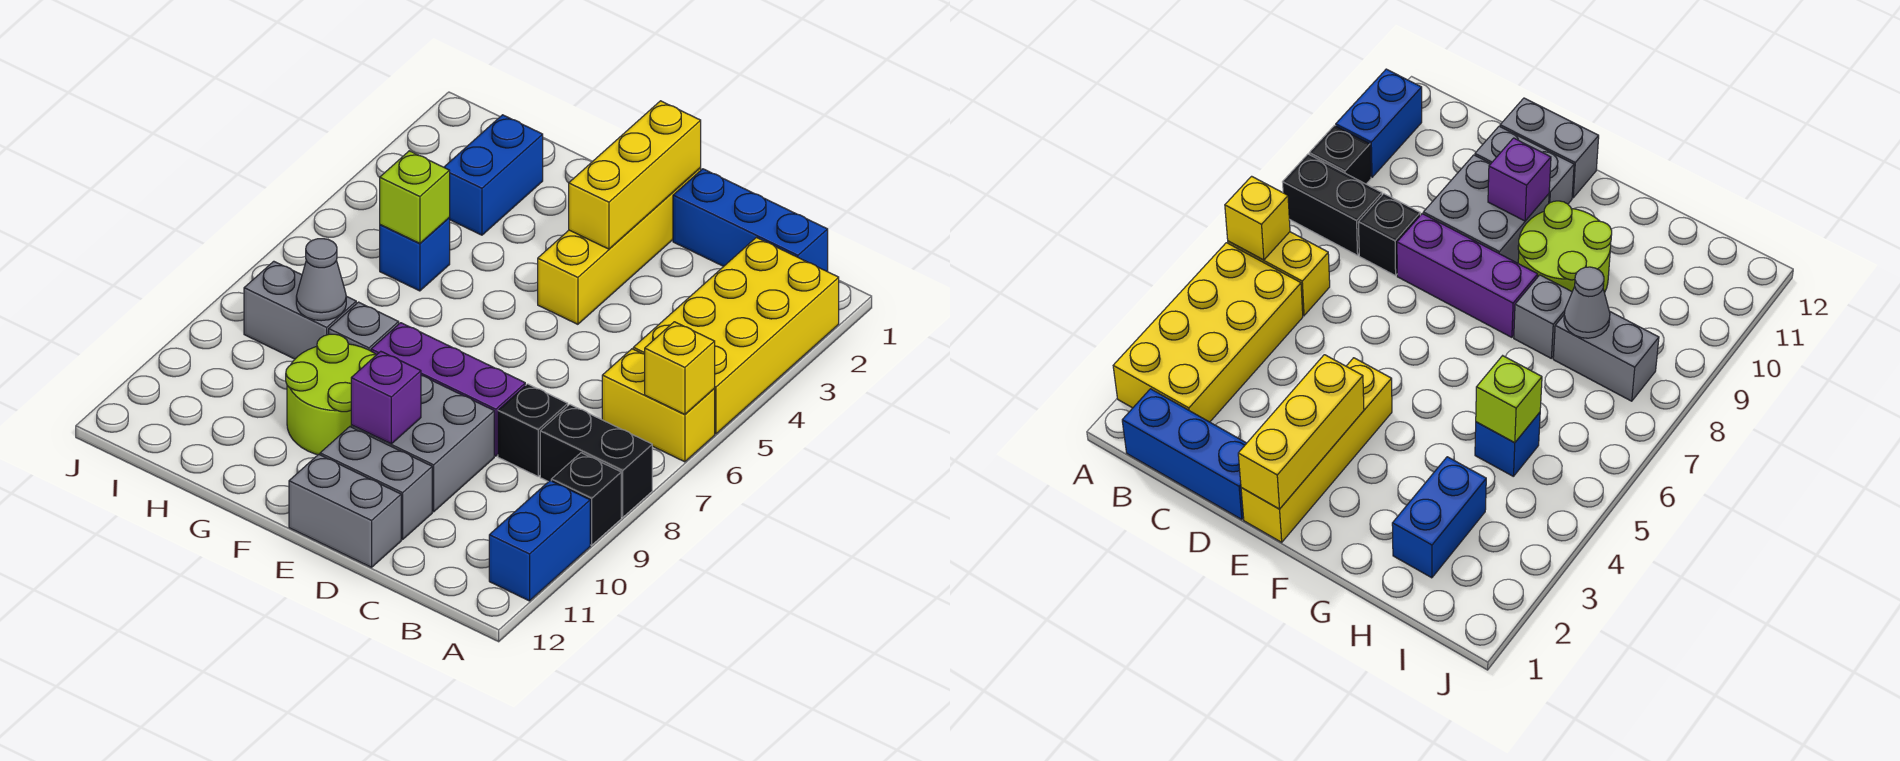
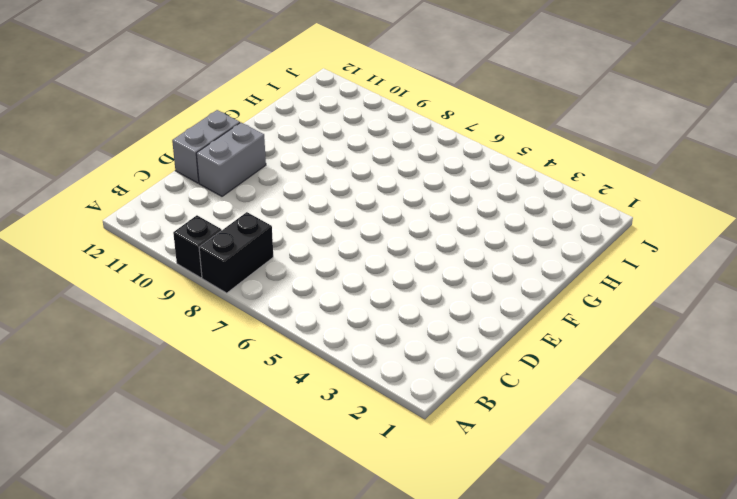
none -> yellow brick A2:B5 level 1
none -> yellow brick A6:B6 level 1
none -> blue brick A10:A11 level 1

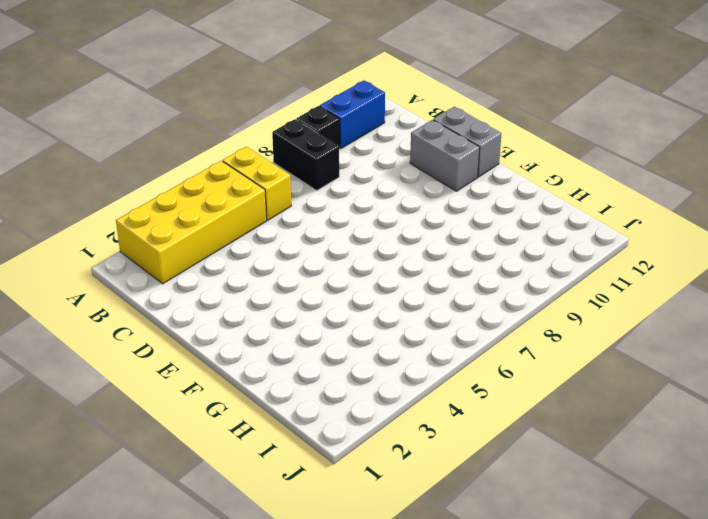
none -> blue brick B1:D1 level 1
none -> black brick C8 level 1
none -> purple brick D8:F8 level 1

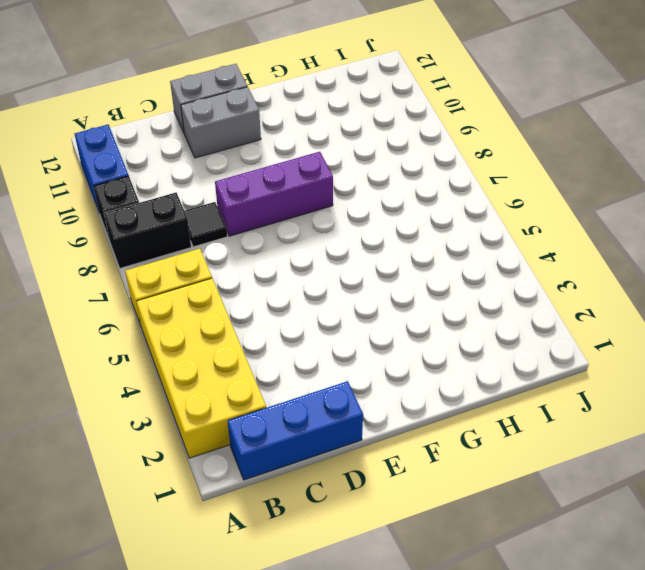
black tile C8 level 1 -> black brick C8 level 1
none -> grey brick D9:E10 level 1
none -> yellow brick E1:E4 level 1
none -> lime round brick F9:G10 level 1

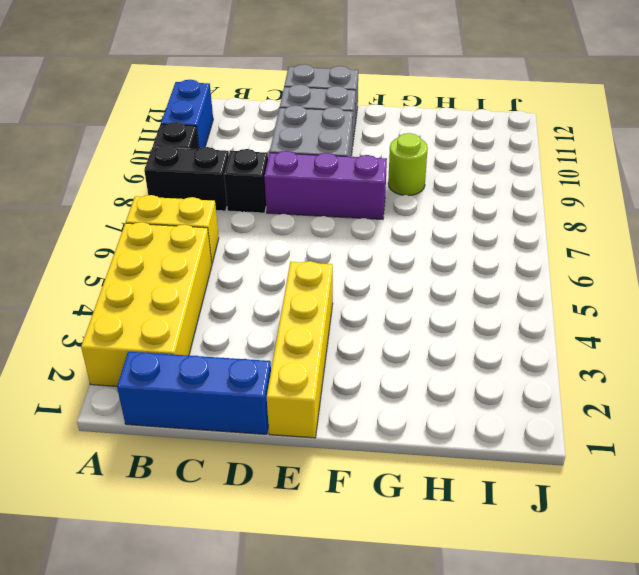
lime round brick G9 level 1 -> lime round brick F9:G10 level 1
none -> grey brick G8 level 1
none -> blue brick H2:H3 level 1
none -> blue brick H5 level 1

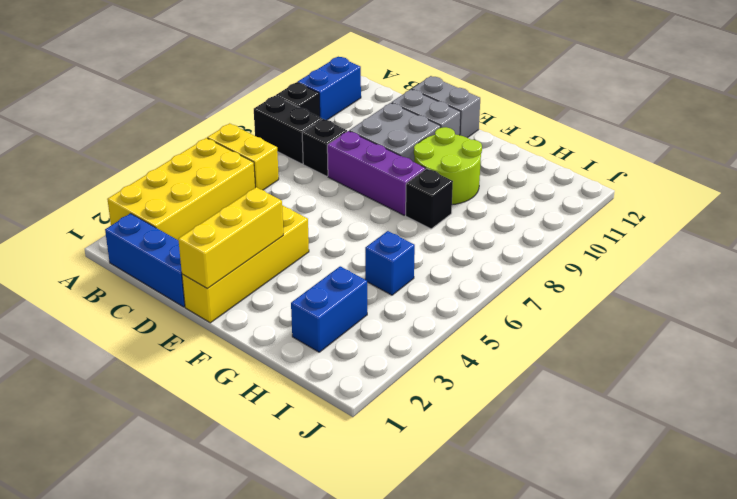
black brick G8 level 1 -> grey brick G8 level 1
none -> grey brick H8:I8 level 1
none -> yellow brick A6 level 2
none -> purple brick E10 level 2

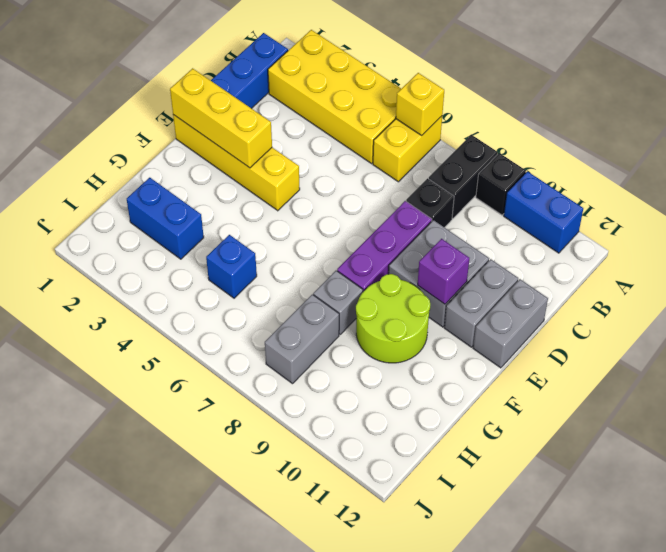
none -> lime brick H5 level 2
none -> grey cone H8 level 2

